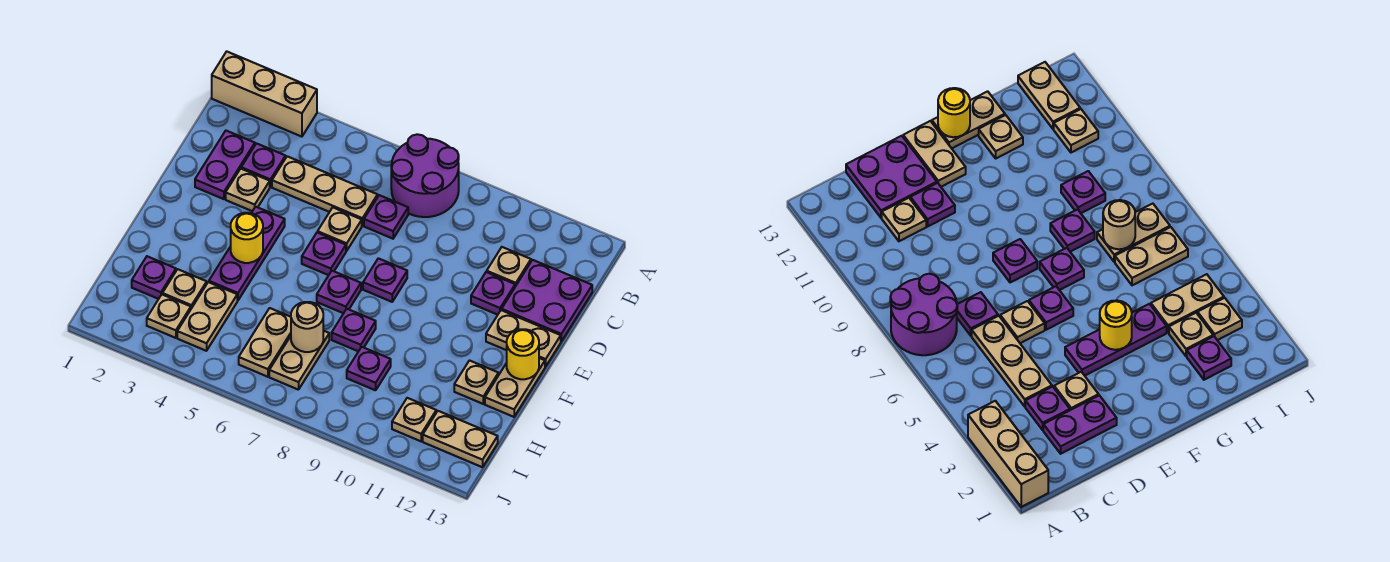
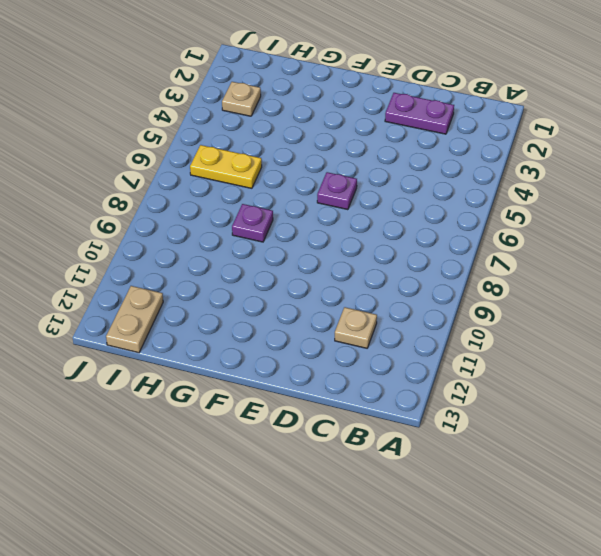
yellow plate H6:I6 level 1 -> tan plate H6:I6 level 1
none -> tan brick A1:A3 level 1
none -> purple round brick A7:B8 level 1
none -> purple plate C3 level 1
none -> tan plate C4:C6 level 1

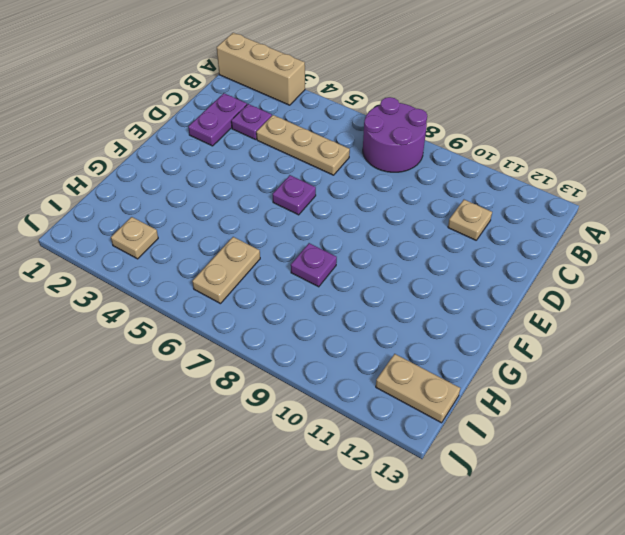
none -> purple plate C7 level 1
none -> purple plate C12:D13 level 1
none -> tan plate D3 level 1
none -> tan plate D6 level 1

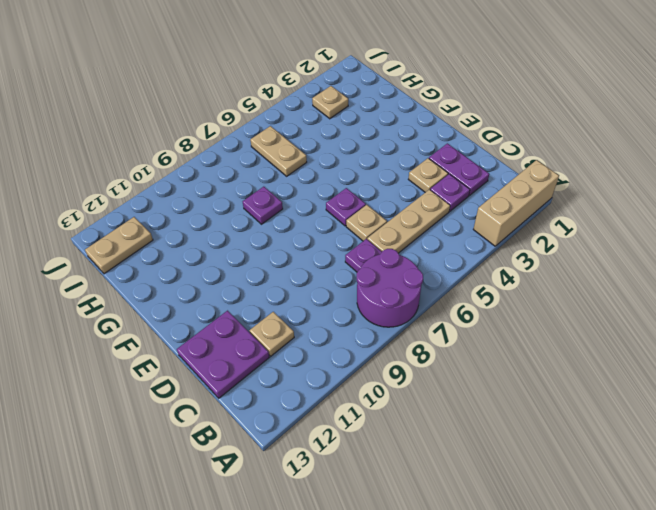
none -> purple plate D11 level 1
none -> purple plate E4:G4 level 1
none -> purple plate E8 level 1
none -> tan plate E12:E13 level 1

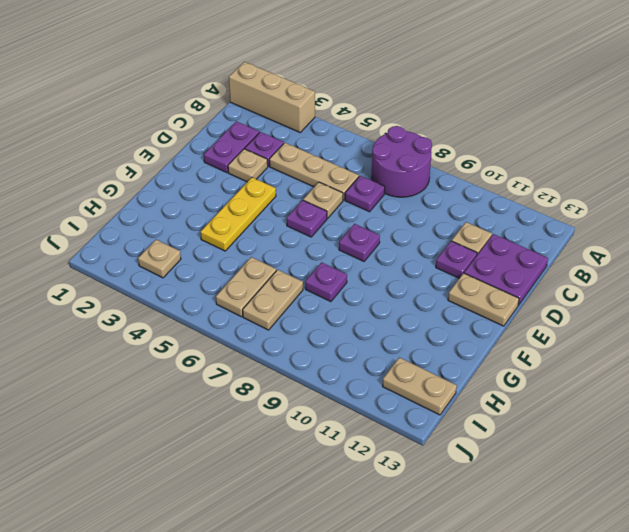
yellow plate E4:G4 level 1 -> purple plate E4:G4 level 1
none -> purple plate F7 level 1
none -> tan plate F13:G13 level 1
none -> tan plate G12 level 1
none -> purple plate H2 level 1

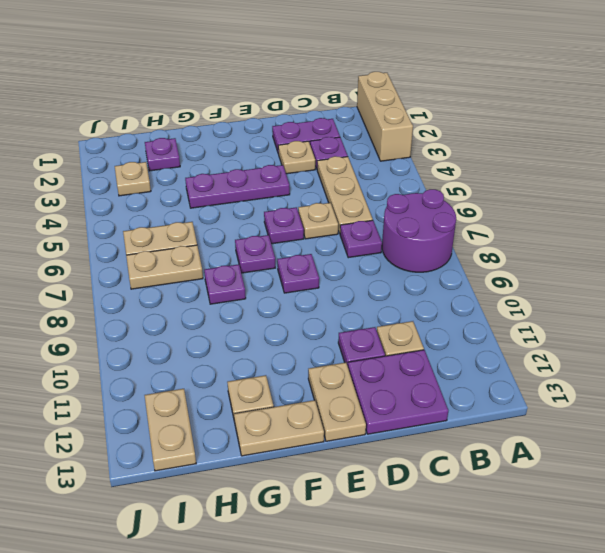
none -> tan plate H3 level 1
none -> tan plate H4:I4 level 1
none -> purple plate H9 level 1
none -> tan plate I11 level 1

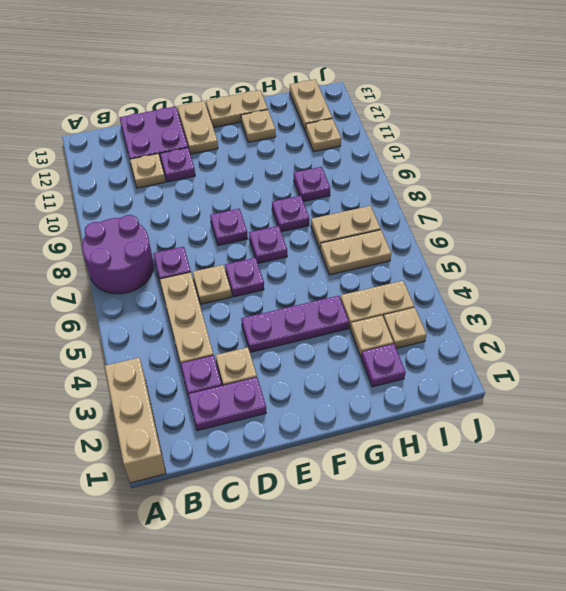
none -> yellow round brick F4 level 2
none -> yellow round brick F13 level 2
none -> tan round brick H7 level 2

